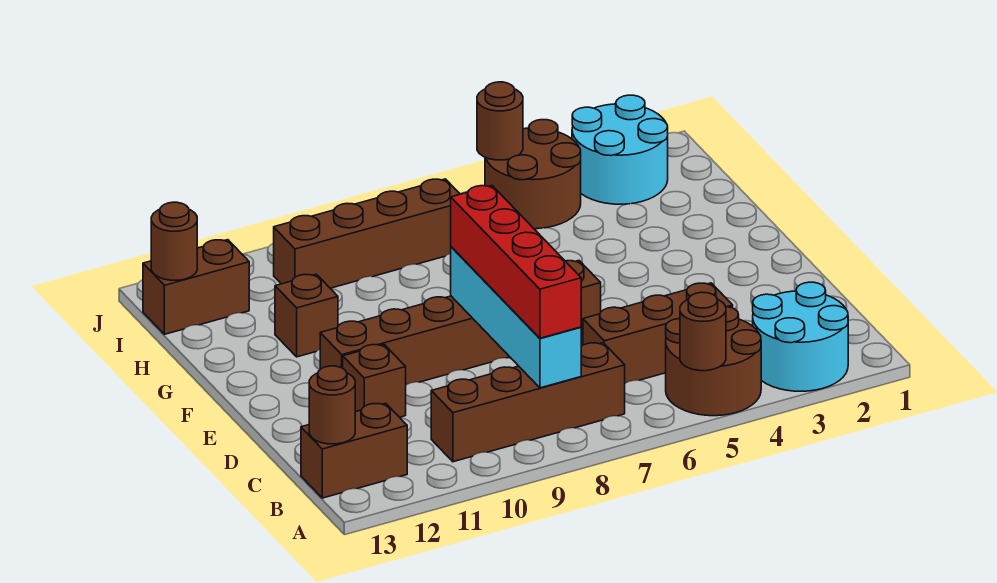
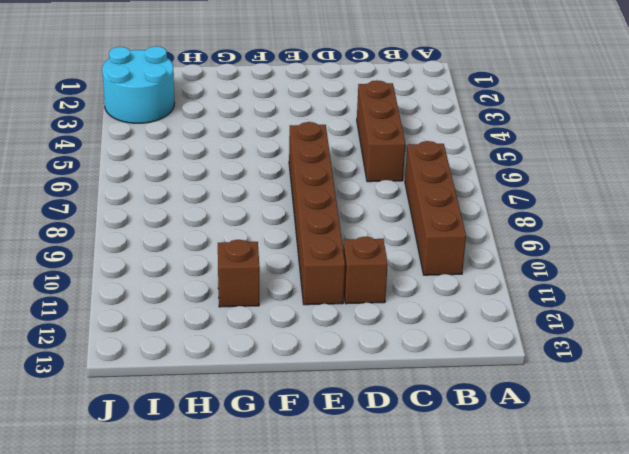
none -> cyan round brick A2:B3 level 1
none -> brown round brick A4:B5 level 1
none -> brown brick B12:B13 level 1

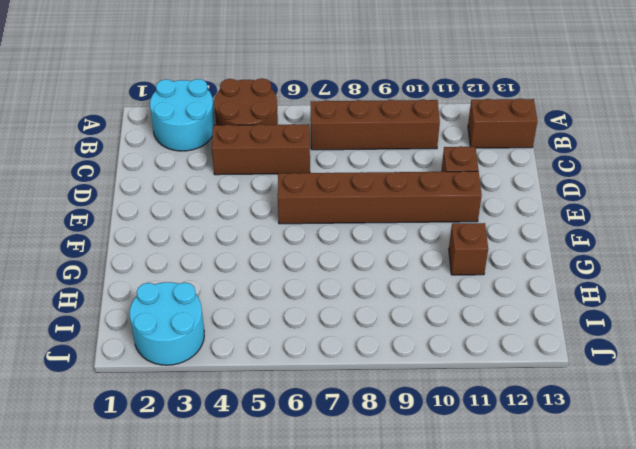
none -> brown round brick I4:J5 level 1
none -> brown brick I7:I10 level 1
none -> brown brick I12:I13 level 1

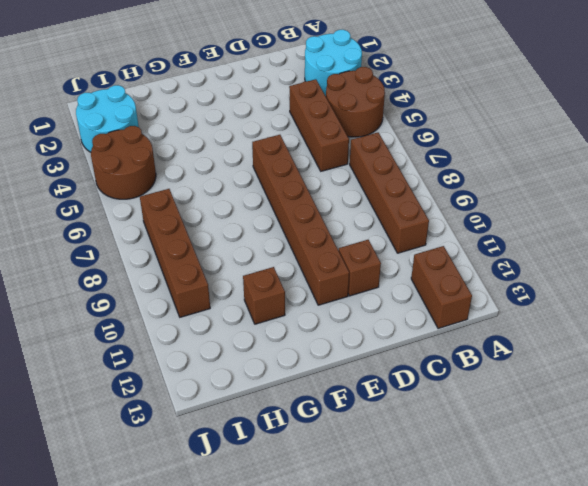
none -> brown brick I12:I13 level 1
none -> brown round brick A5 level 2
none -> cyan brick B8:E8 level 2

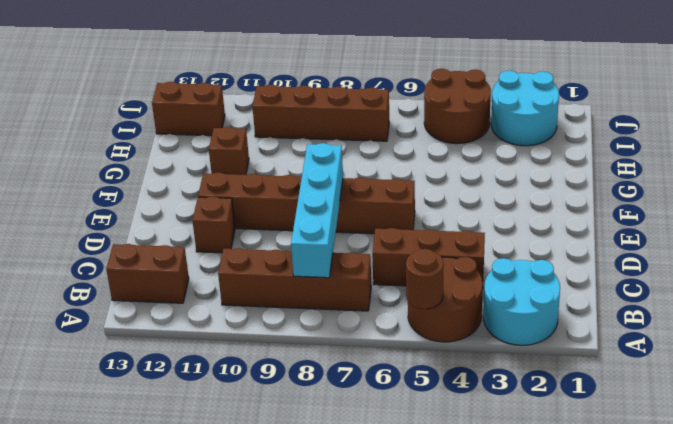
none -> brown round brick B13 level 2
none -> brown round brick I13 level 2
none -> brown round brick J5 level 2

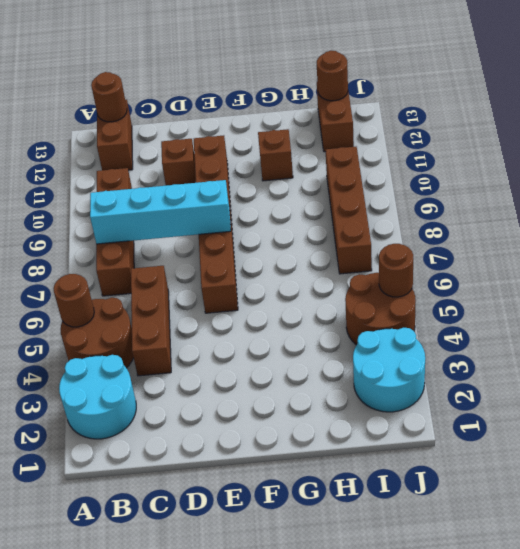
none -> red brick B8:E8 level 3

